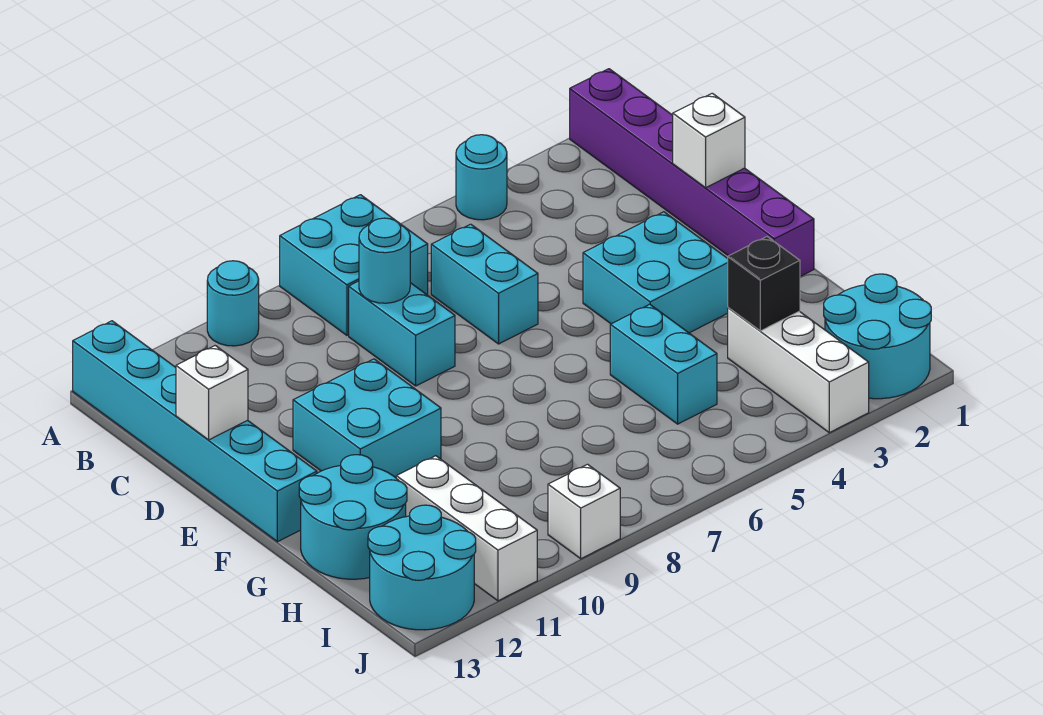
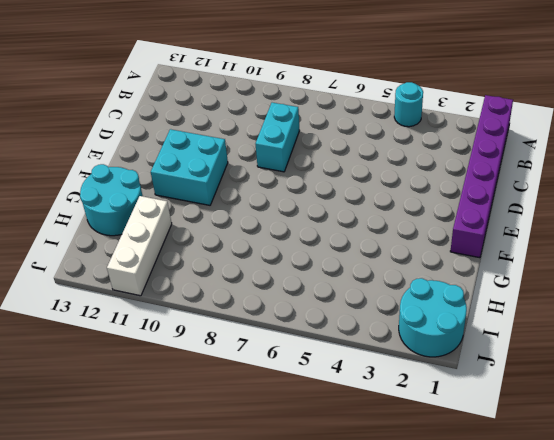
none -> cyan brick A7:B8 level 1
none -> cyan round brick A10 level 1
none -> cyan brick A13:F13 level 1

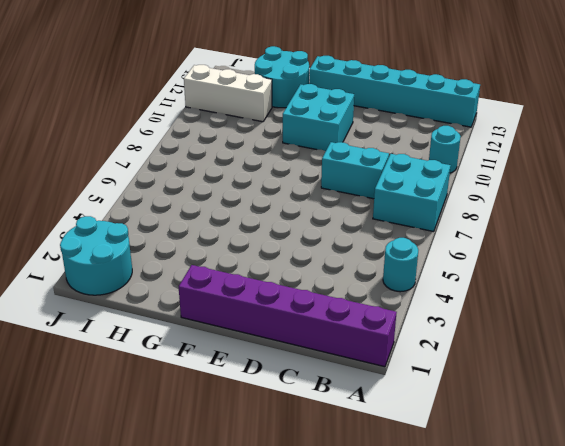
none -> cyan brick C6:D6 level 1
none -> cyan brick E3:F4 level 1
none -> cyan brick G5:H5 level 1

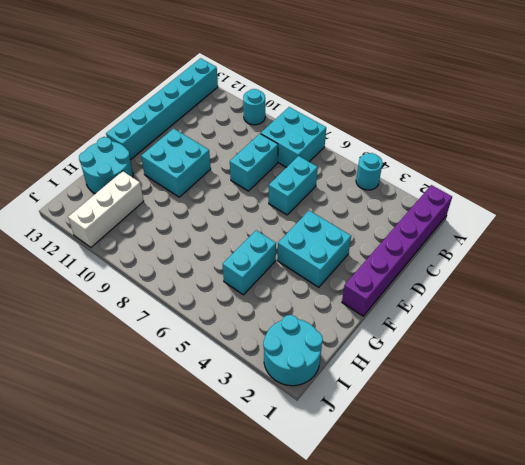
none -> white brick H3:J3 level 1
none -> cyan round brick I12:J13 level 1
none -> white brick J9 level 1

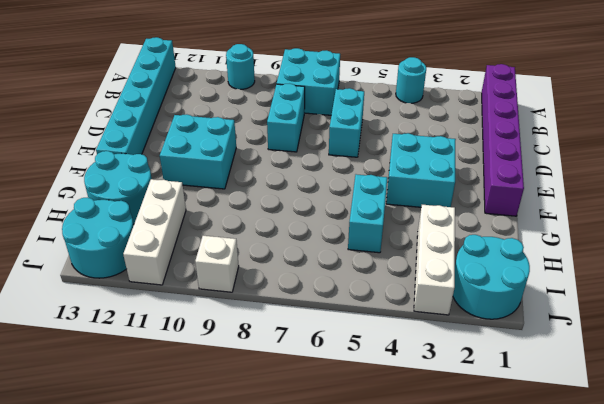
none -> cyan round brick C8 level 2
none -> white brick D1 level 2
none -> white brick D13 level 2

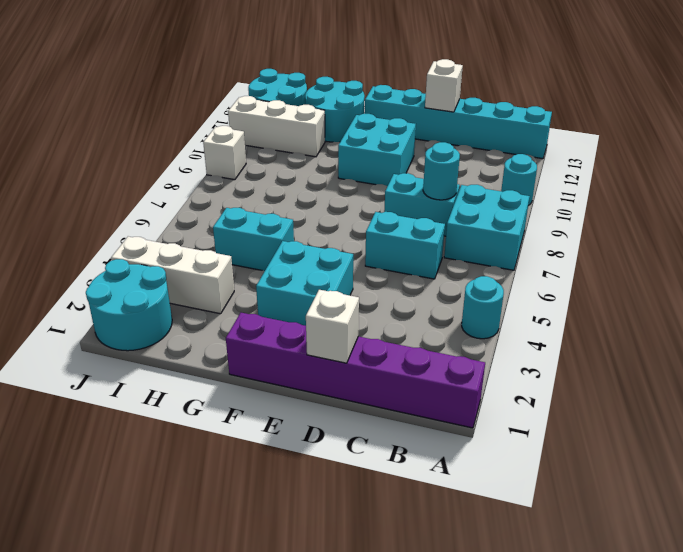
none -> black brick H3 level 2

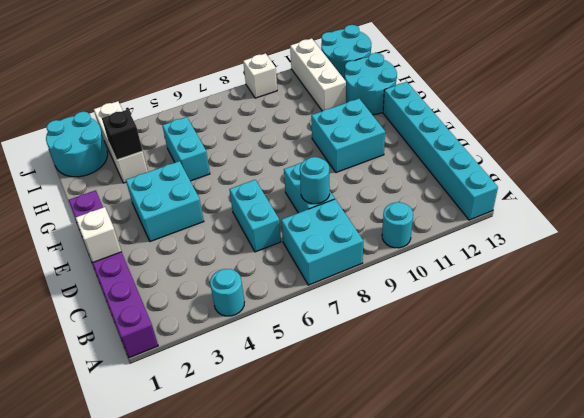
none -> white brick D13 level 2

